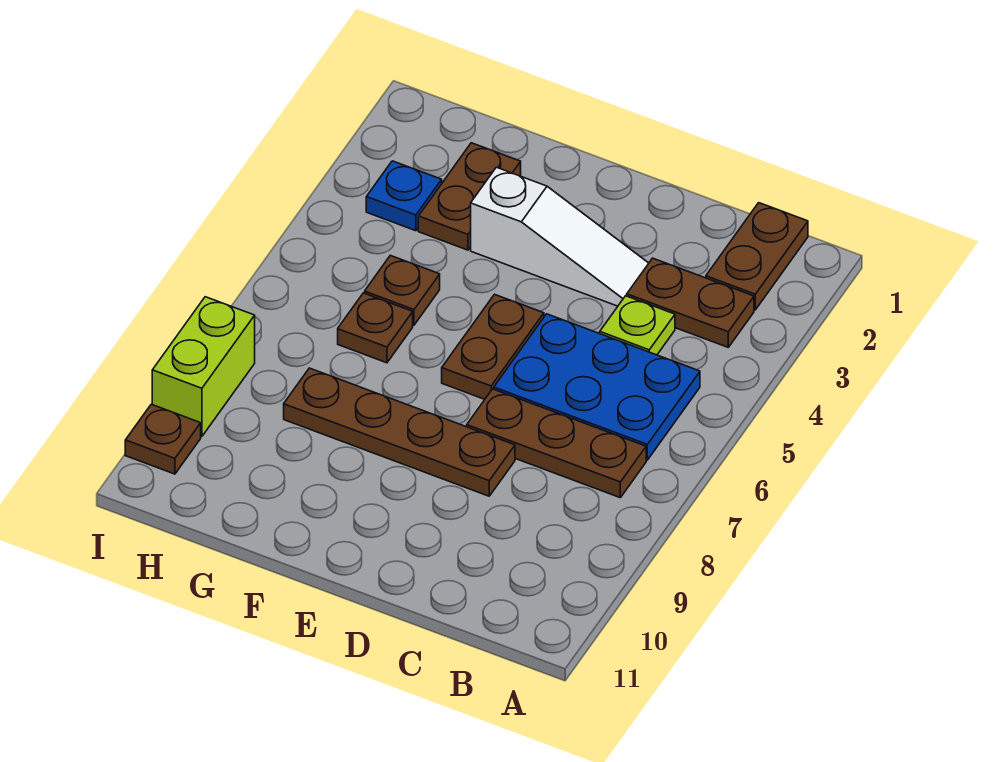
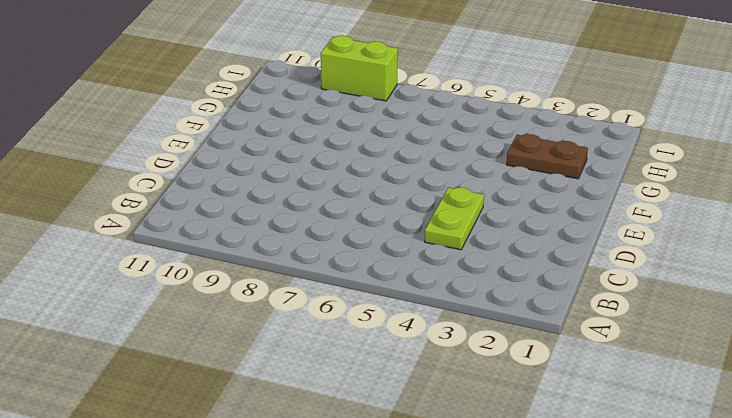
lime plate C4:D4 level 1 -> lime plate C4 level 1
none -> brown plate B1:B2 level 1
none -> brown plate B3:C3 level 1
none -> blue plate B5:D6 level 1

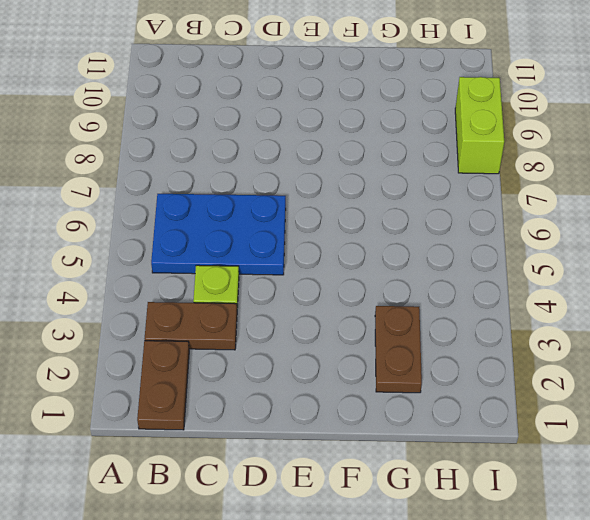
none -> brown plate B7:D7 level 1
none -> white slope D3:F3 level 1 top F
none -> brown plate D8:G8 level 1

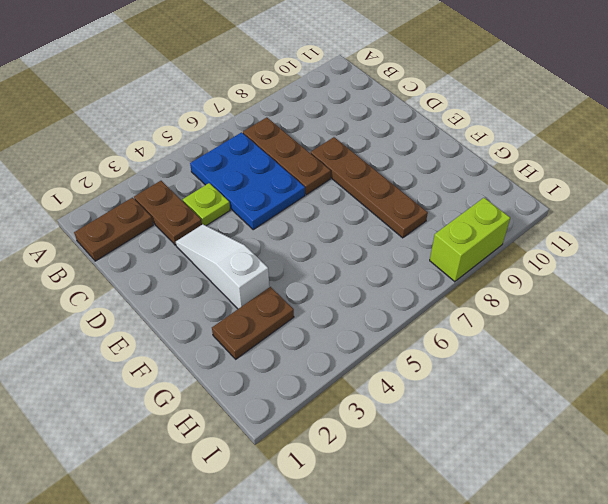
none -> brown plate E5:E6 level 1
none -> brown plate G5 level 1
none -> brown plate G6 level 1

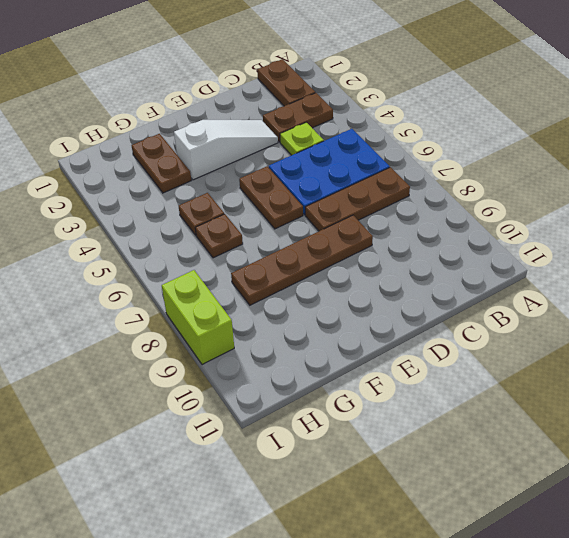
none -> blue plate H3 level 1
none -> brown plate I10 level 1

